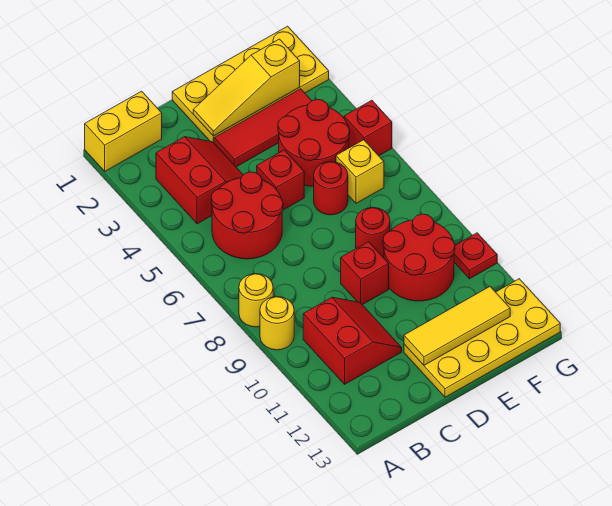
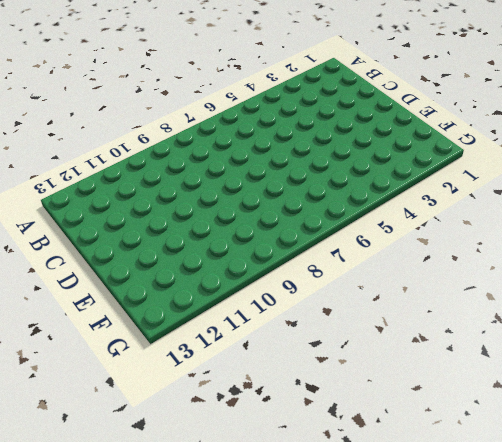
none -> yellow brick A1:B1 level 1
none -> yellow round brick A8 level 1
none -> yellow round brick A9 level 1

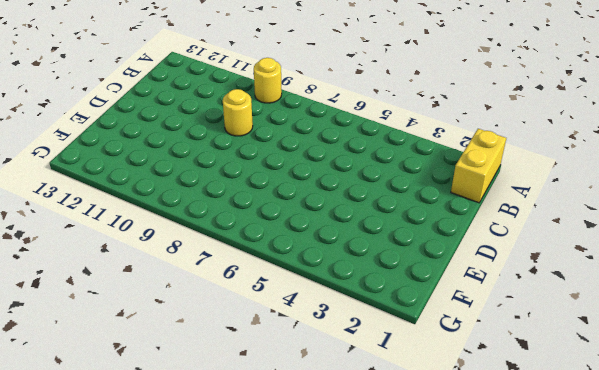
yellow round brick C9 level 1 -> yellow round brick A8 level 1
none -> red slope B3:C4 level 1 top B
none -> red round brick B5:C6 level 1
none -> red slope B10:C11 level 1 top B

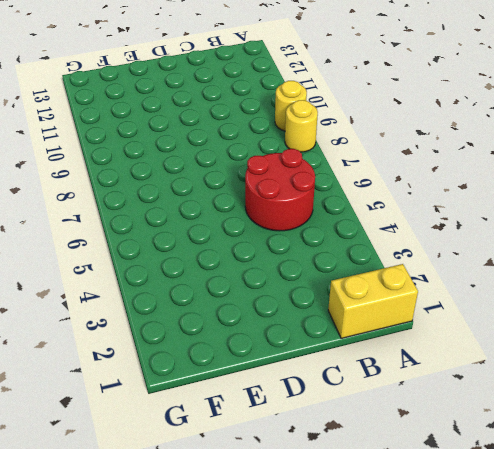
none -> red slope B3:C4 level 1 top B
none -> red slope B10:C11 level 1 top B
none -> yellow plate D1:G2 level 1

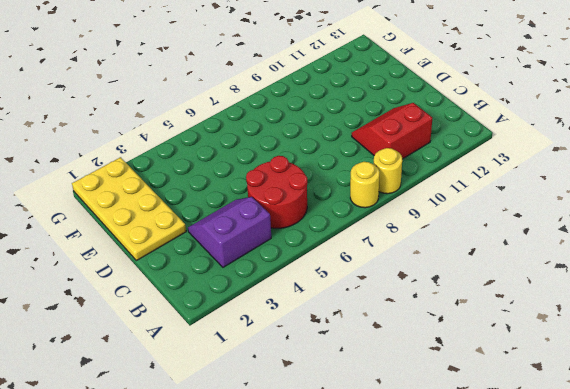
purple slope B3:C4 level 1 top B -> red slope B3:C4 level 1 top B
none -> yellow brick A1:B1 level 1
none -> red tile D3:F3 level 1
none -> red brick D5 level 1

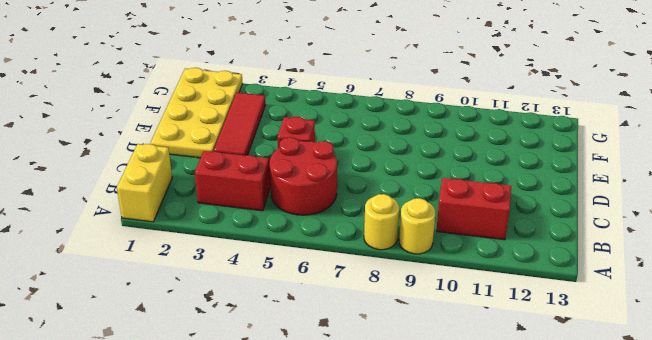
none -> red brick D9 level 1
none -> yellow plate D12:G13 level 1
none -> red round brick E4:F5 level 1

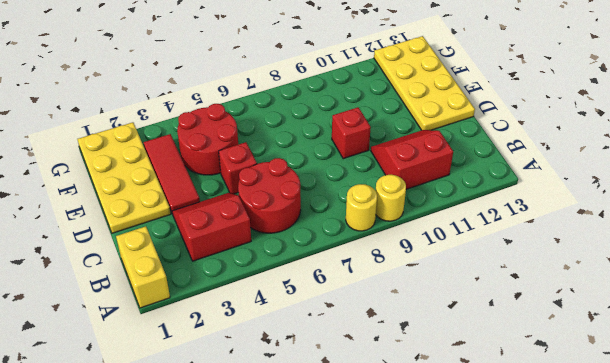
none -> red round brick E6 level 1
none -> red round brick E8 level 1
none -> red round brick E9:F10 level 1

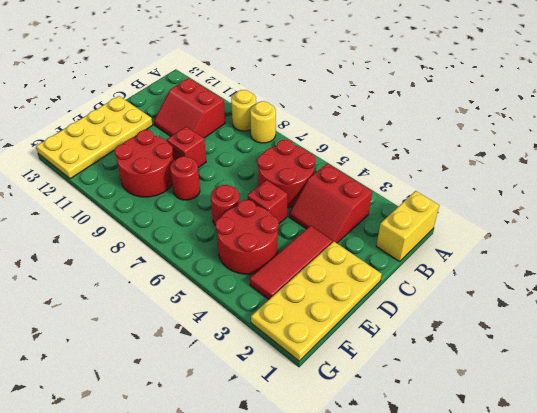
none -> yellow brick F6 level 1
none -> red brick G5 level 1
none -> red plate G10 level 1

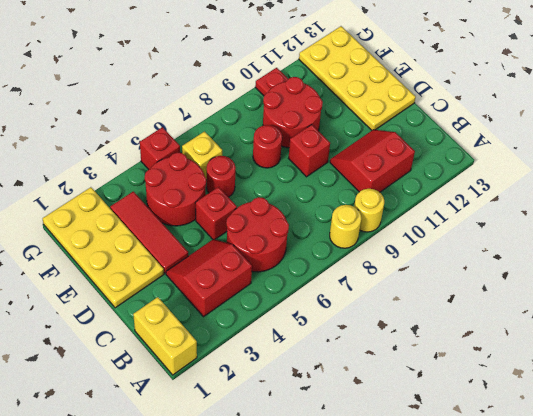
none -> yellow slope D2:F2 level 2 top F
none -> yellow tile D12:F12 level 2

